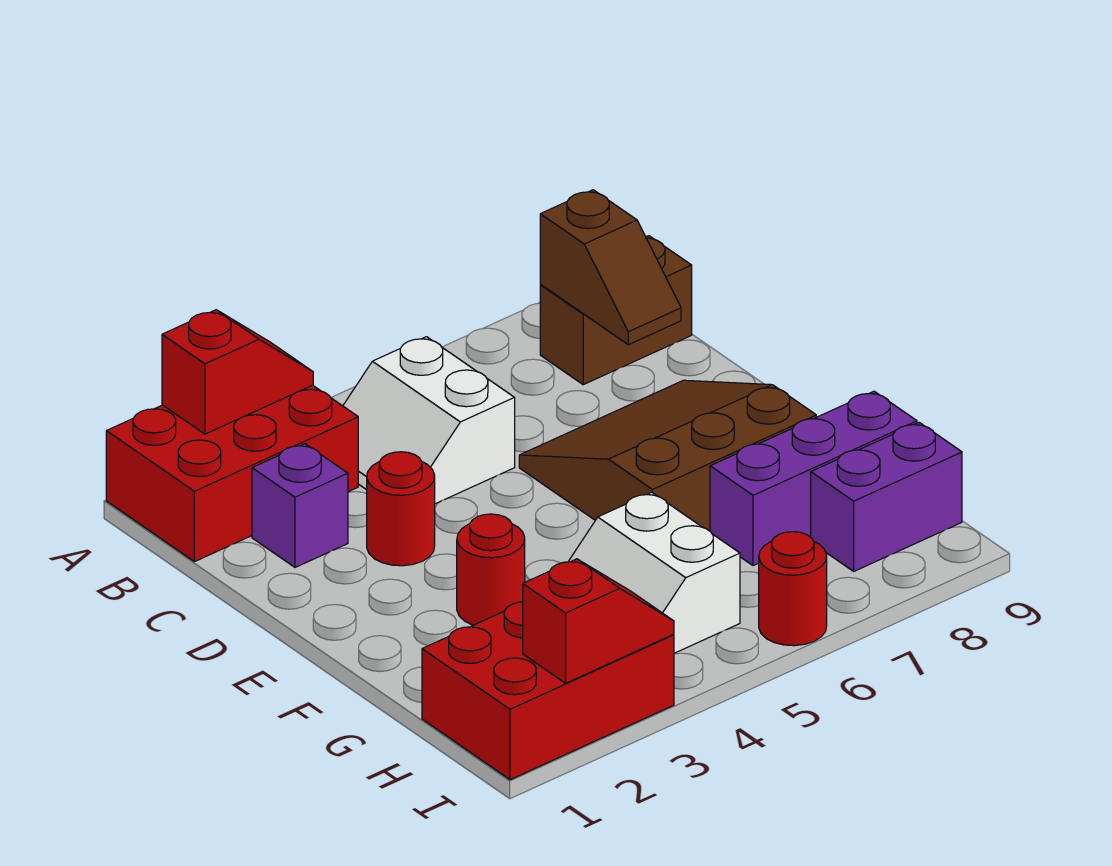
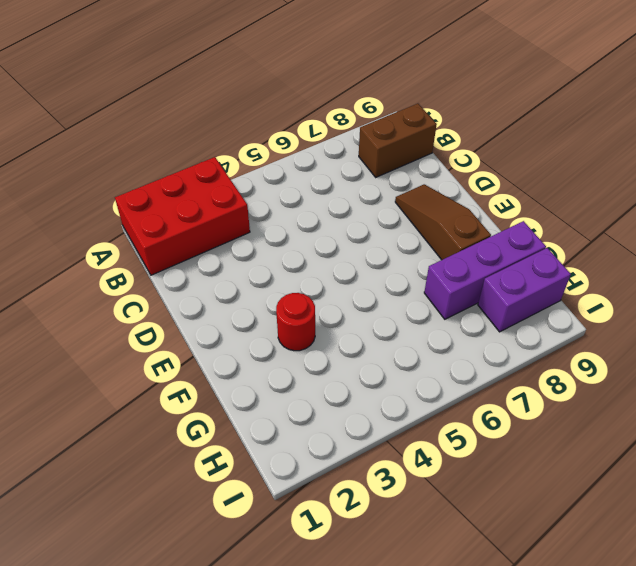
brown slope D8:F8 level 1 top F -> brown slope D6:F8 level 1 top F
none -> white slope B4:C5 level 1 top 5
none -> purple brick C2 level 1
none -> red round brick D3 level 1

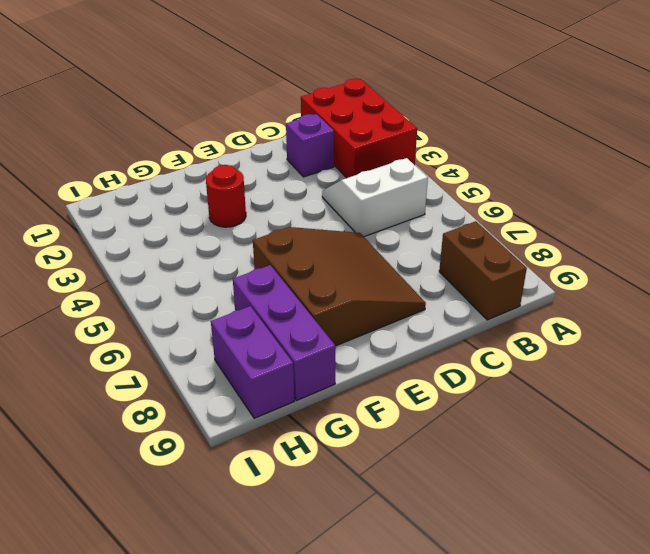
none -> red round brick D3 level 1
none -> white slope G4:H5 level 1 top 5
none -> red brick H1:I3 level 1

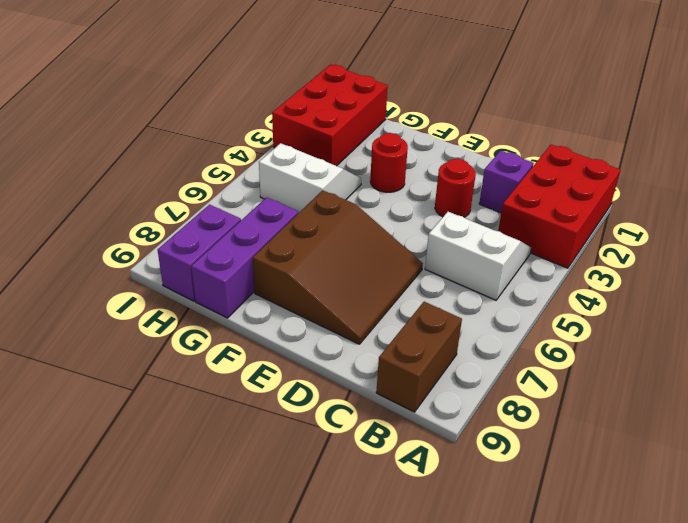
none -> red round brick I6 level 1
none -> red slope A2:A3 level 2 top 2
none -> brown slope B8:C8 level 2 top B

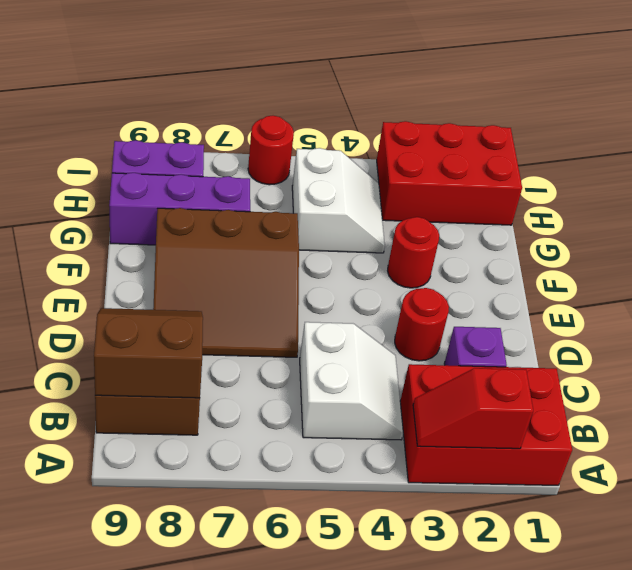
brown slope B8:C9 level 2 top B -> brown slope B8:C8 level 2 top B
none -> red slope I2:I3 level 2 top 2

